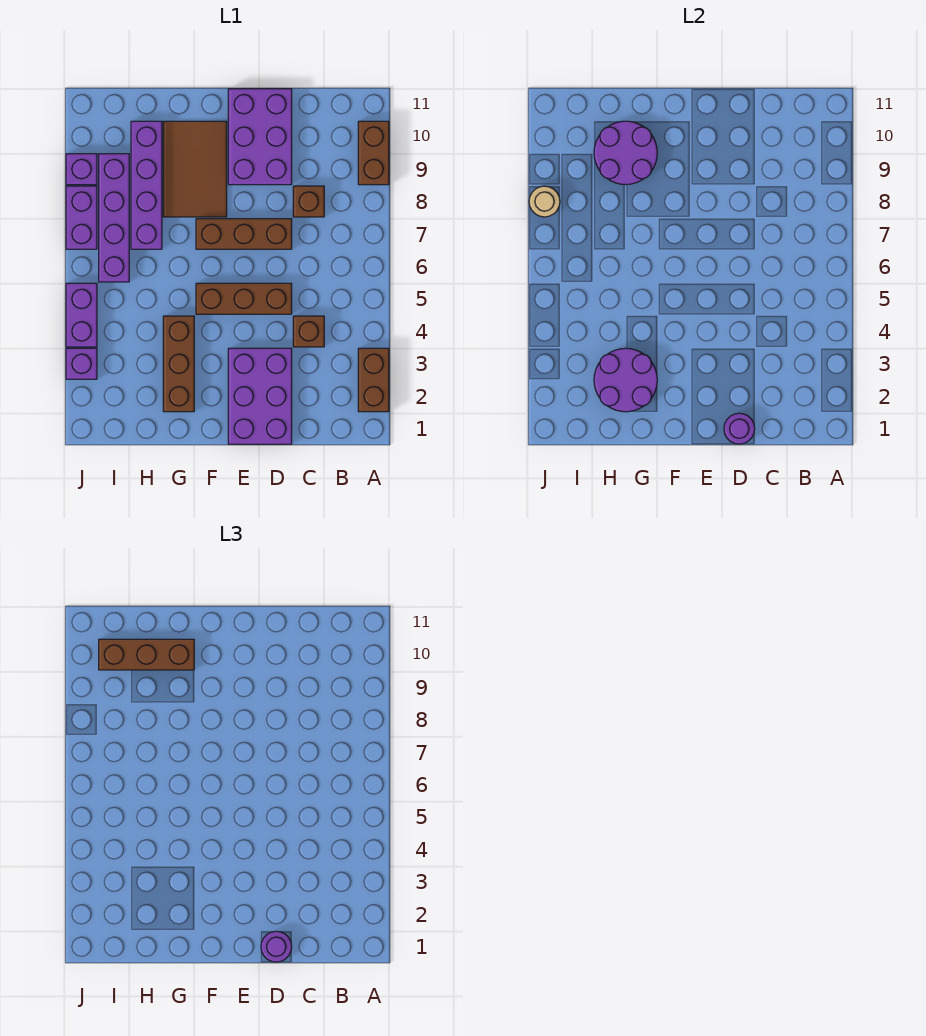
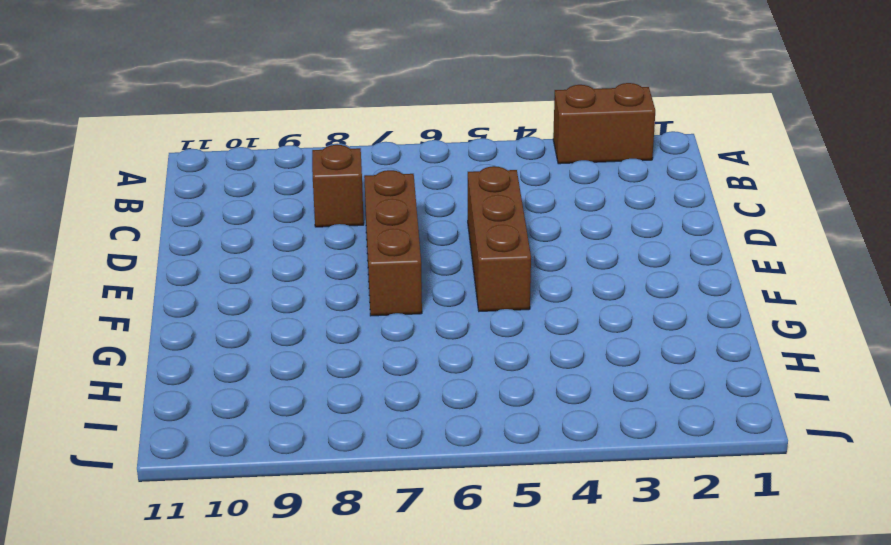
none -> brown brick A9:A10 level 1
none -> brown brick C4 level 1
none -> purple brick D1:E3 level 1

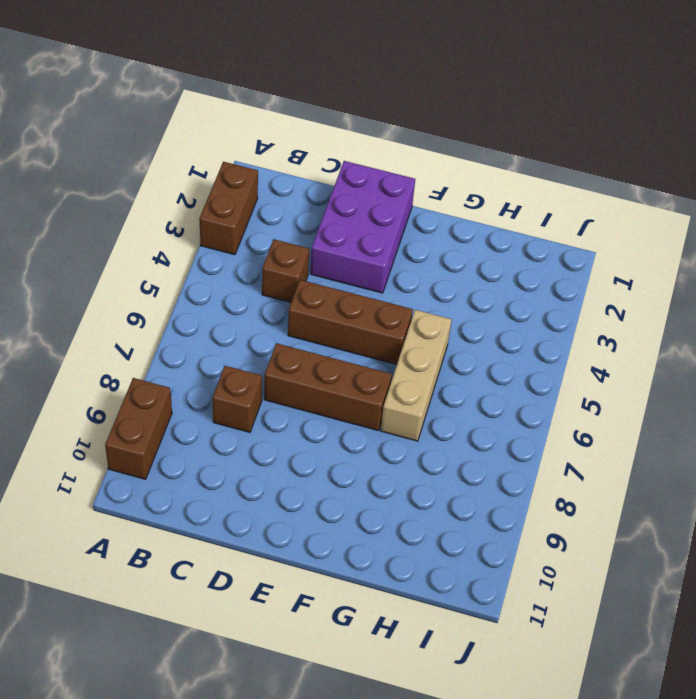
tan brick G5:G7 level 1 -> none
none -> purple brick D9:E11 level 1
none -> brown tile F8:G10 level 1
none -> brown brick G2:G4 level 1

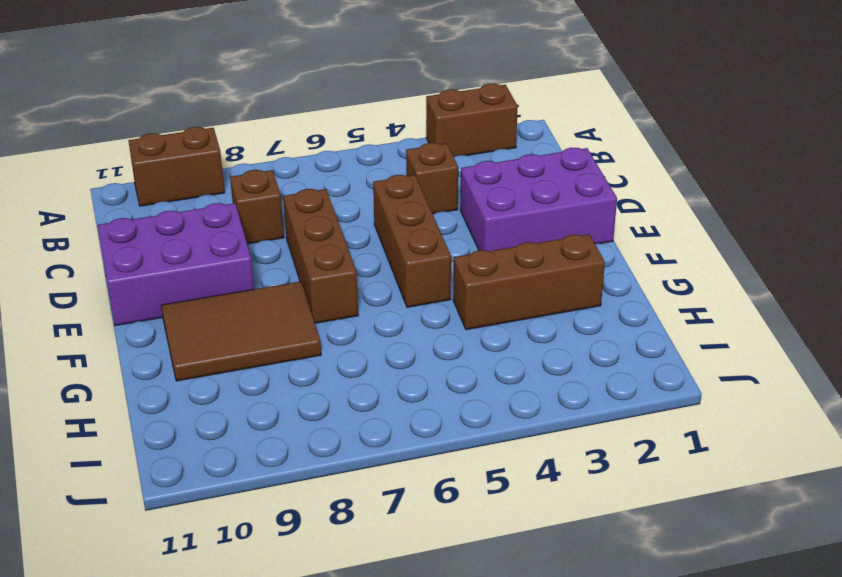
none -> purple brick H7:H10 level 1
none -> purple brick I6:I9 level 1
none -> purple brick J3 level 1

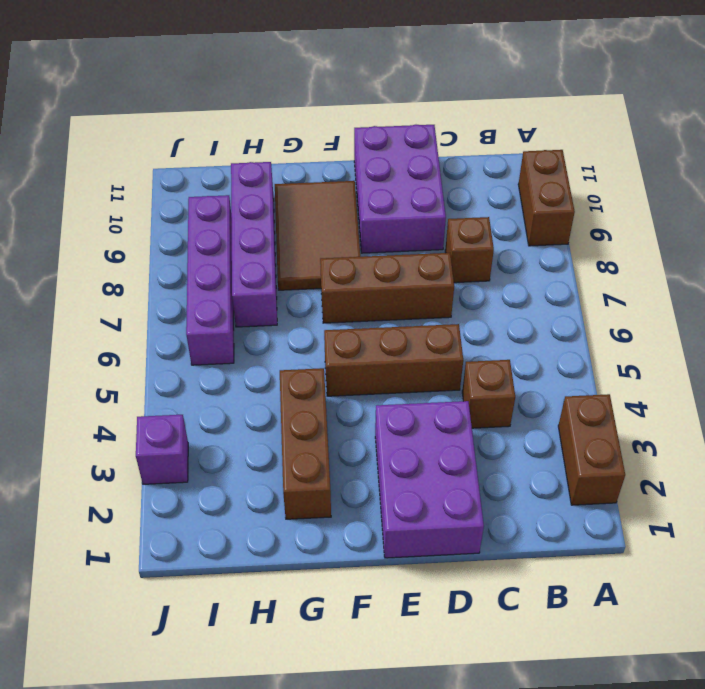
none -> purple brick J4:J5 level 1
none -> purple brick J7:J8 level 1
none -> purple brick J9 level 1

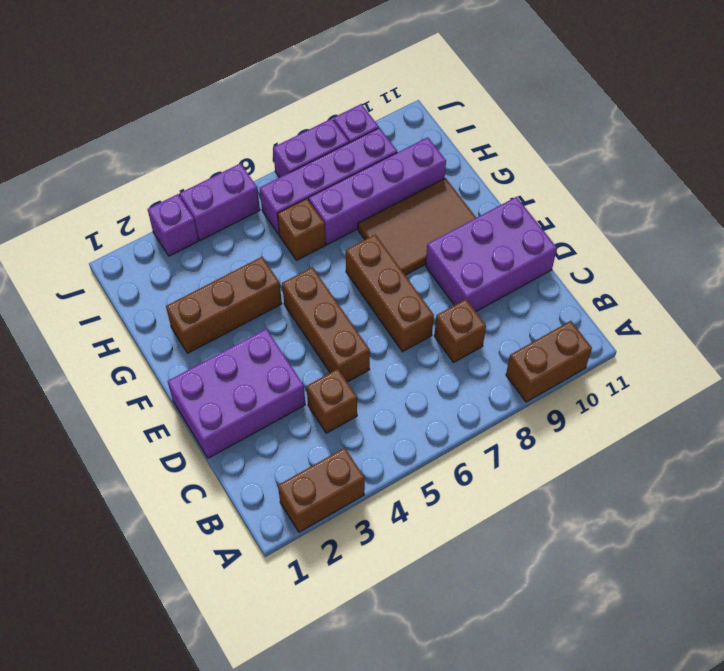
brown brick H6 level 1 -> none
none -> purple round brick D1 level 2
none -> purple round brick G2:H3 level 2
none -> purple round brick G9:H10 level 2

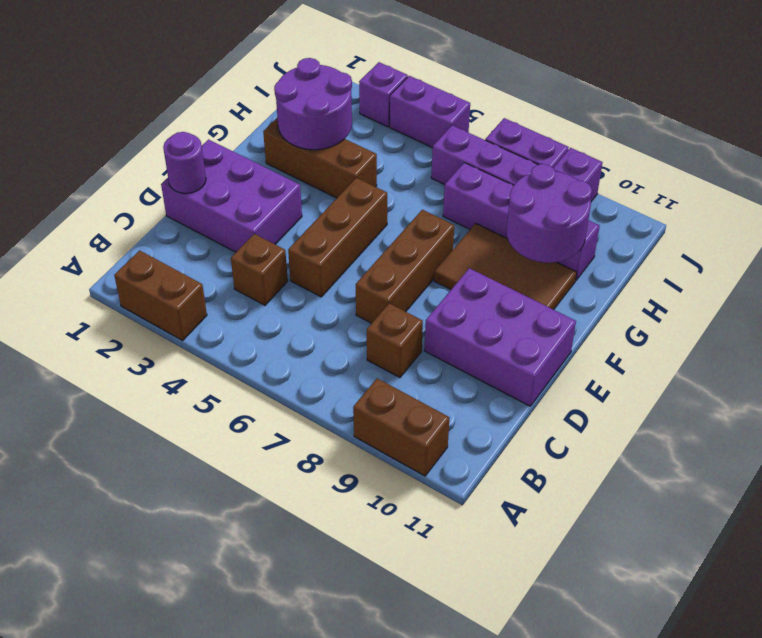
none -> tan round brick J8 level 2
none -> purple round brick D1 level 3
none -> brown brick G10:I10 level 3

